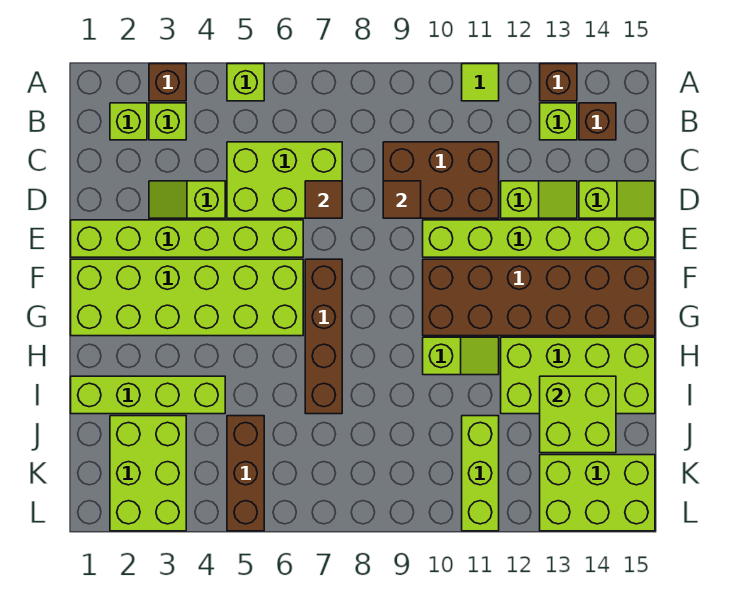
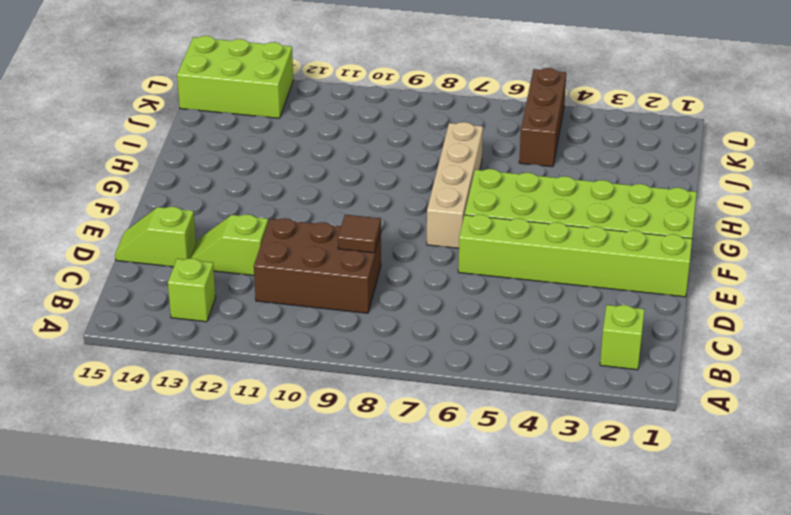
tan brick F7:I7 level 1 -> brown brick F7:I7 level 1
none -> brown brick A3 level 1
none -> lime brick A5 level 1
none -> lime tile A11 level 1

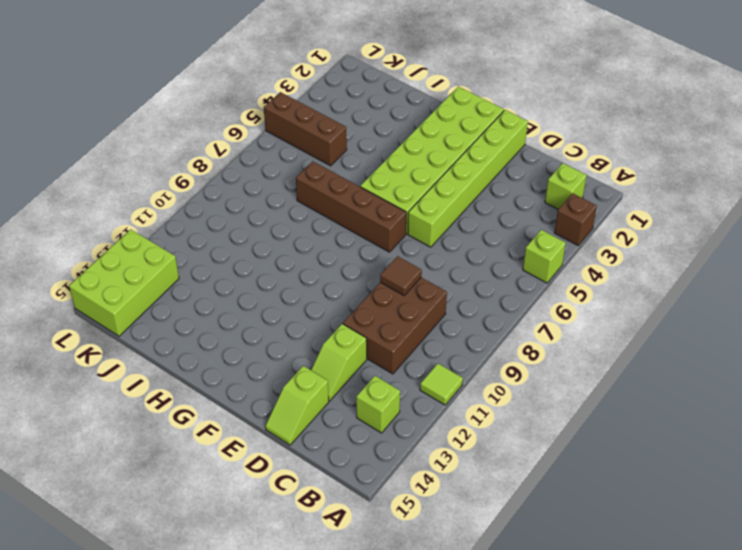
none -> brown brick A13 level 1
none -> lime brick B3 level 1
none -> brown brick B14 level 1

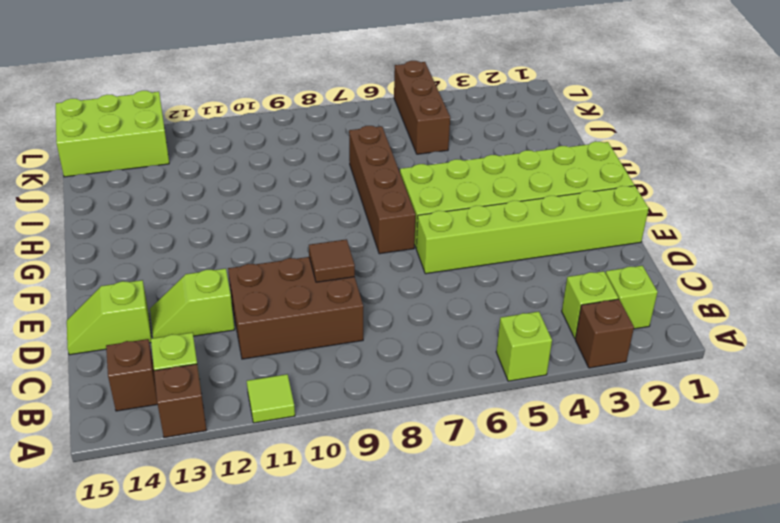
none -> lime brick C5:D7 level 1
none -> lime slope D3:D4 level 1 top 4
none -> lime brick E10:E15 level 1

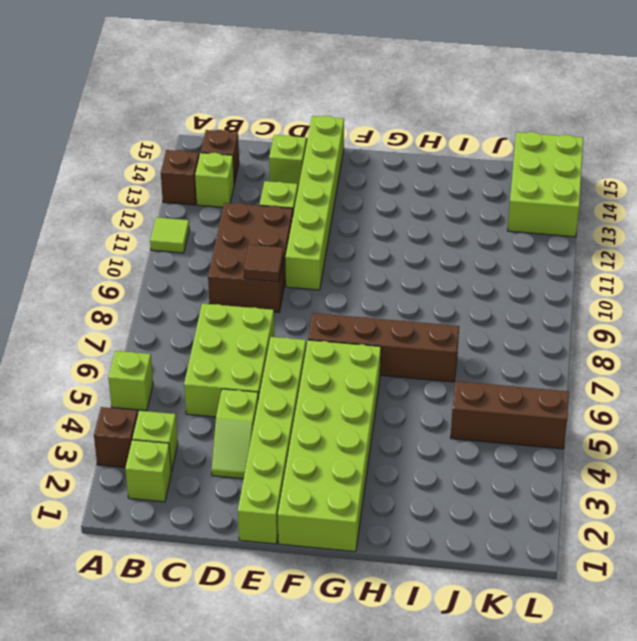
none -> brown brick F10:G15 level 1
none -> lime slope H10:H11 level 1 top 10
none -> lime brick H12:I15 level 1

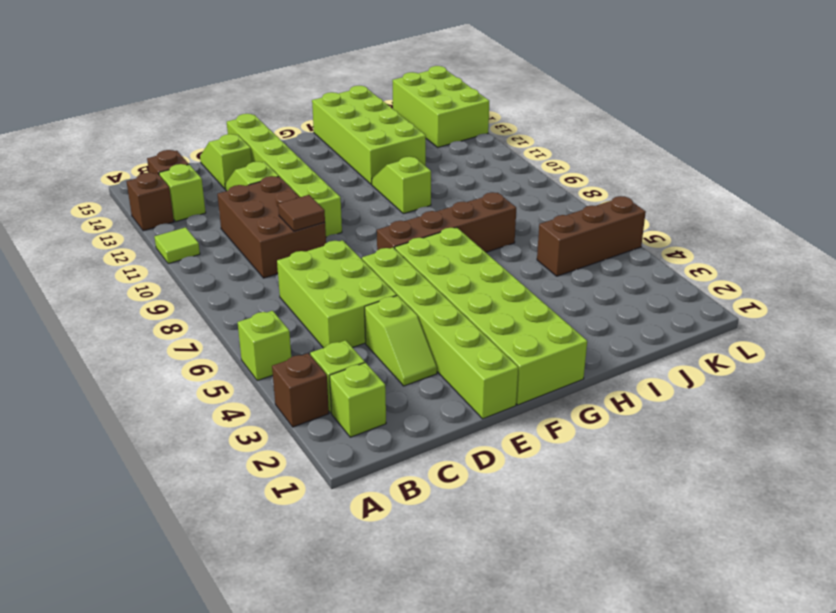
none -> brown brick F10:G15 level 1
none -> lime brick I1:I4 level 1
none -> lime brick J2:L3 level 1

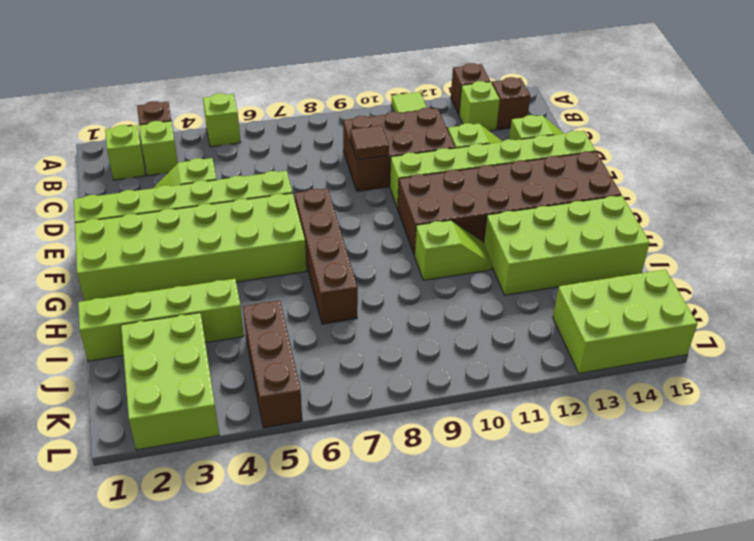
none -> lime brick C5:D7 level 1
none -> lime brick J11:L11 level 1
none -> brown tile D7 level 2

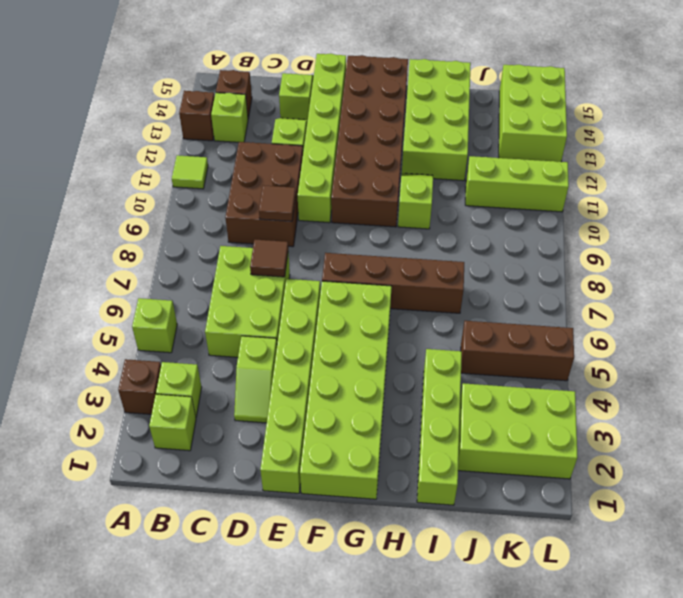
none -> lime brick I13:J14 level 2

